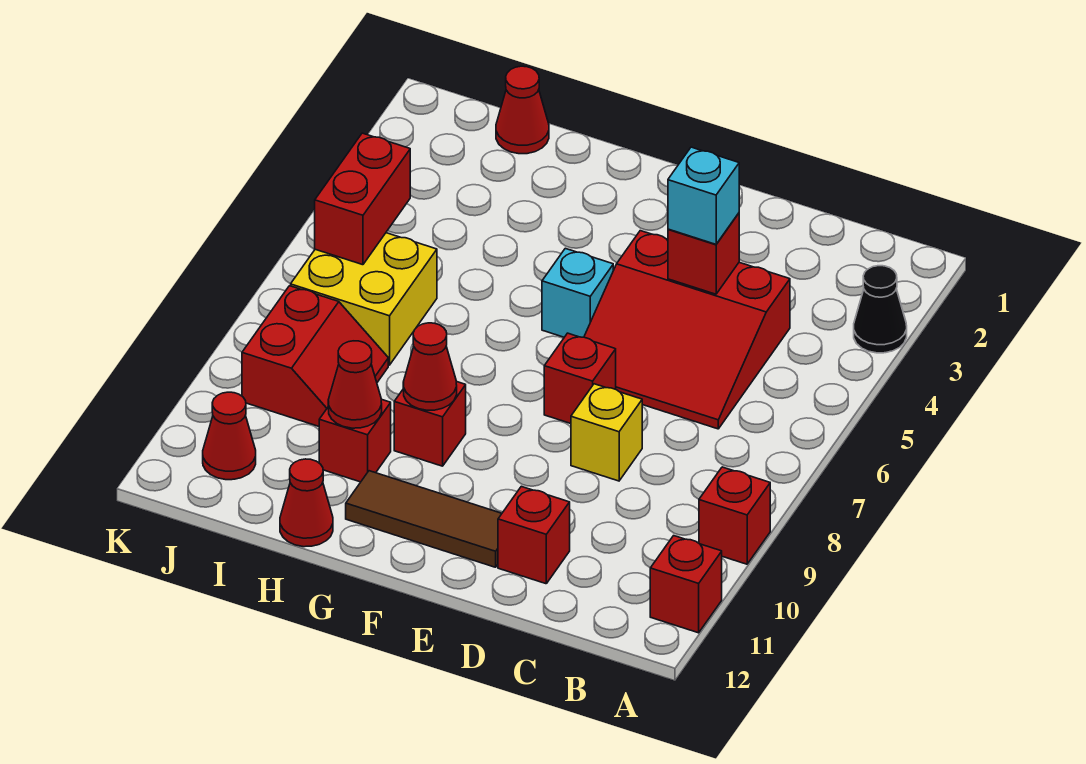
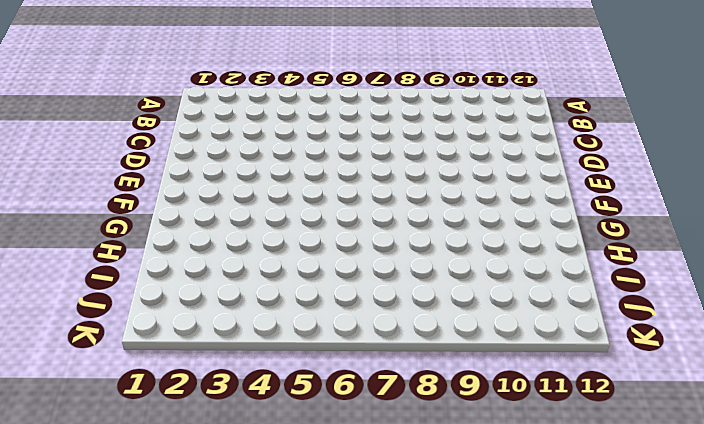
none -> black cone A3 level 1
none -> red brick A9 level 1
none -> red brick A11 level 1

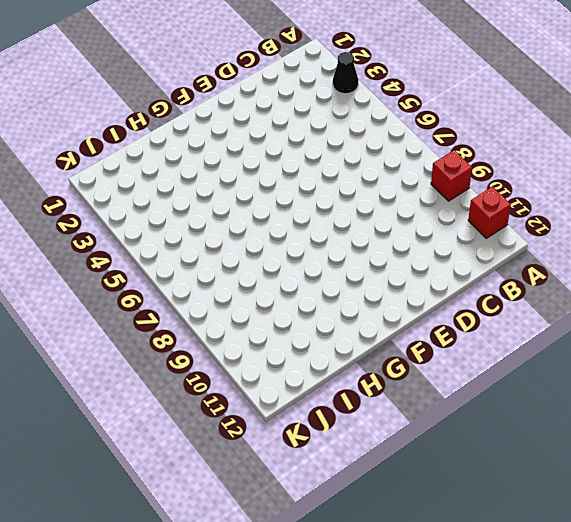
none -> red slope C4:E6 level 1 top 4
none -> yellow brick D8 level 1
none -> red brick D11 level 1

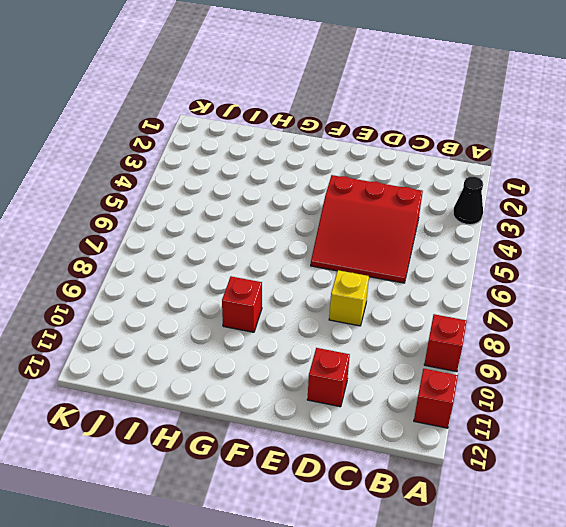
none -> red brick E7 level 1
none -> brown tile E11:G11 level 1
none -> cyan brick F5 level 1

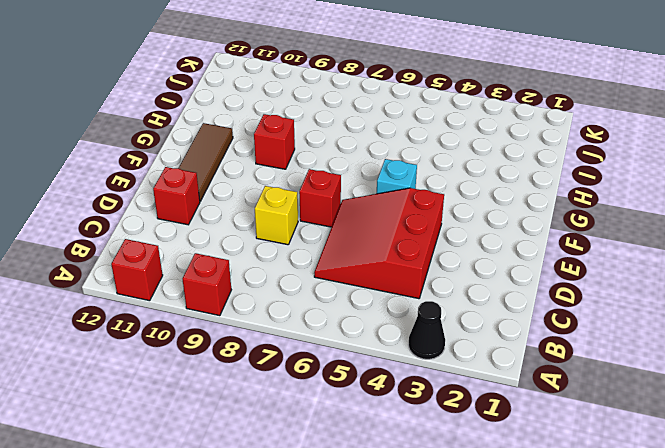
none -> red brick H10 level 1
none -> red cone H12 level 1
none -> red cone I1 level 1

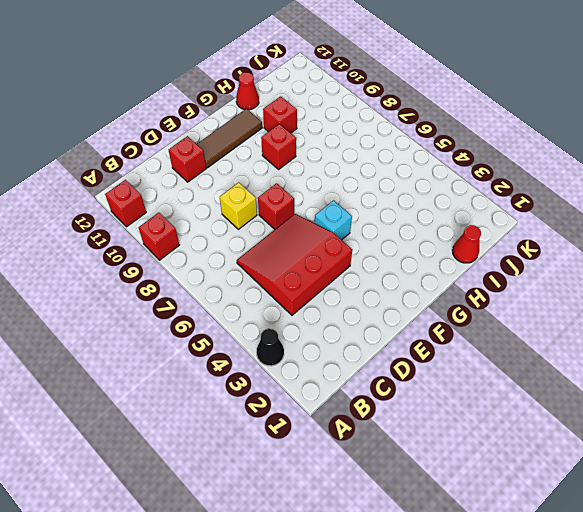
none -> yellow brick I6:J7 level 1
none -> red slope I8:J9 level 1 top J
none -> red cone J11 level 1

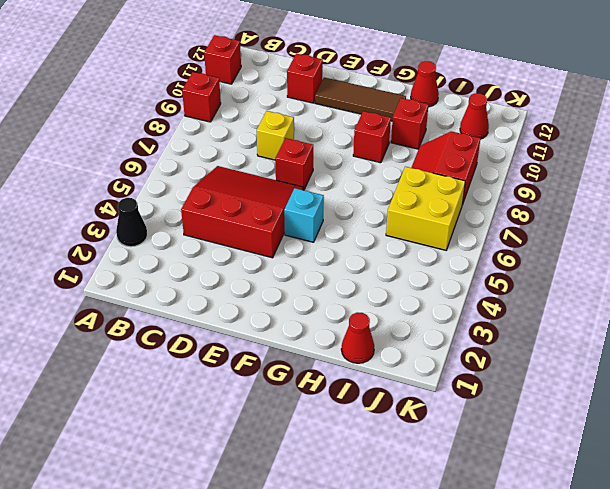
none -> red brick D4 level 2
none -> red cone G9 level 2
none -> red cone H10 level 2

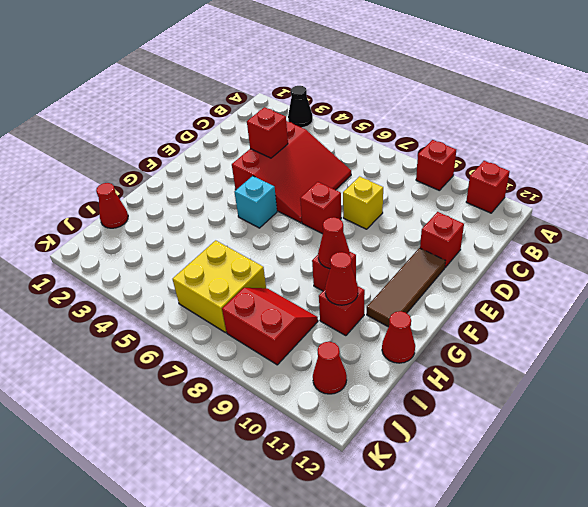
none -> red brick J5:J6 level 2
none -> cyan brick D4 level 3

